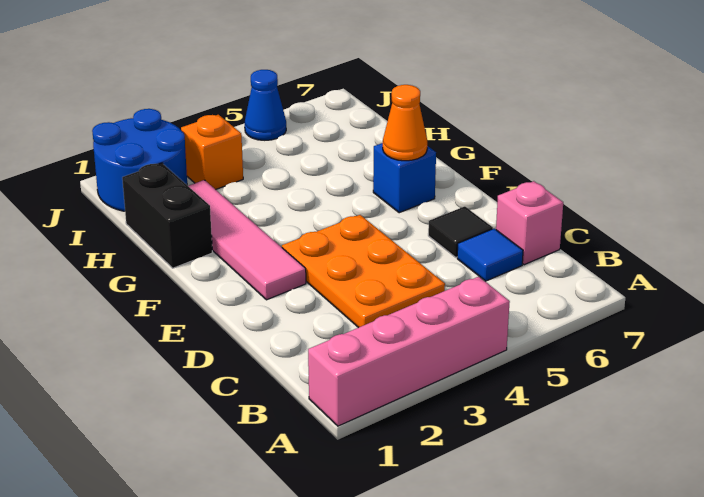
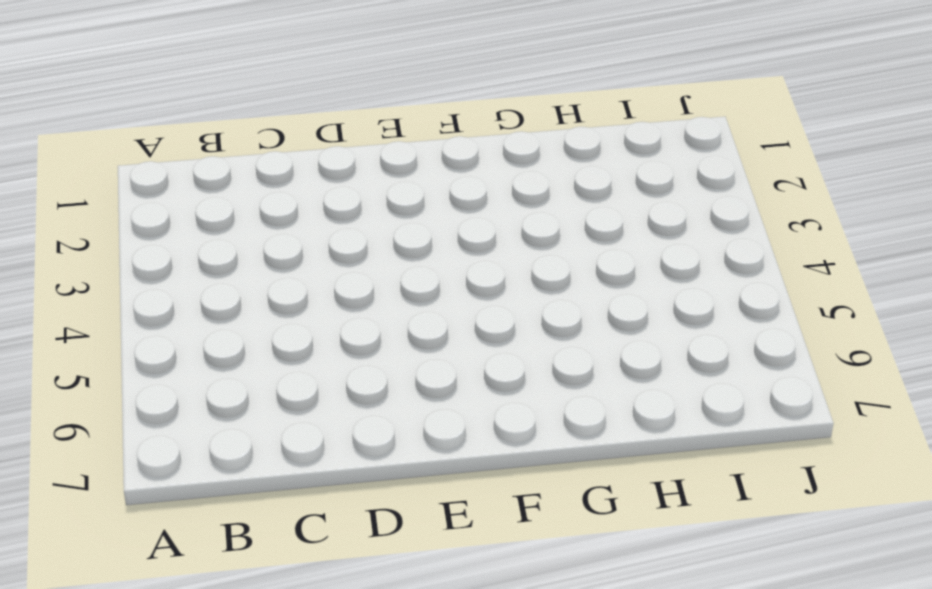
none -> pink brick A1:A4 level 1
none -> orange plate C3:E4 level 1
none -> blue tile C6 level 1

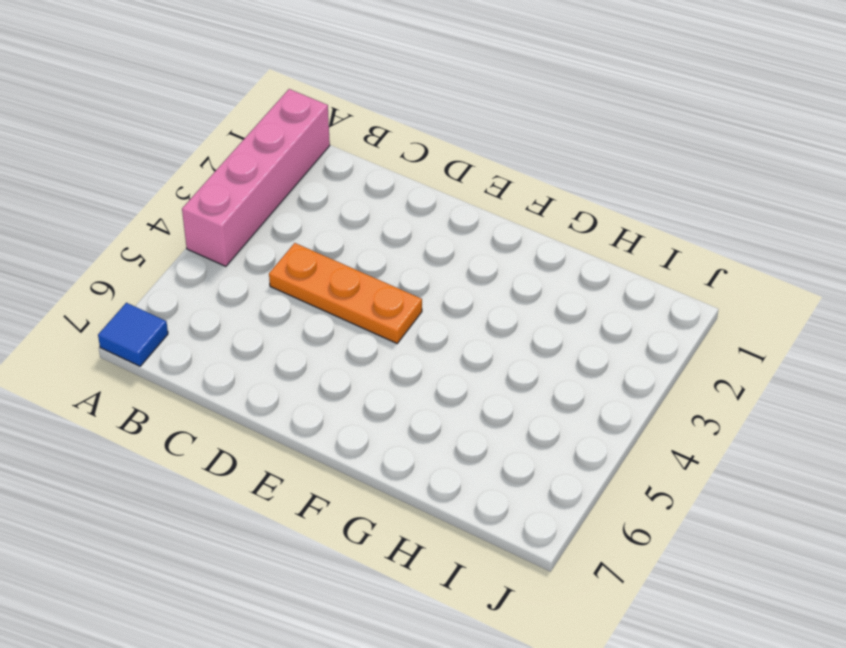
blue tile A7 level 1 -> blue tile C6 level 1
orange plate C4:E4 level 1 -> orange plate C3:E4 level 1
none -> pink brick C7 level 1
none -> black tile D6 level 1
none -> pink tile E2:H2 level 1

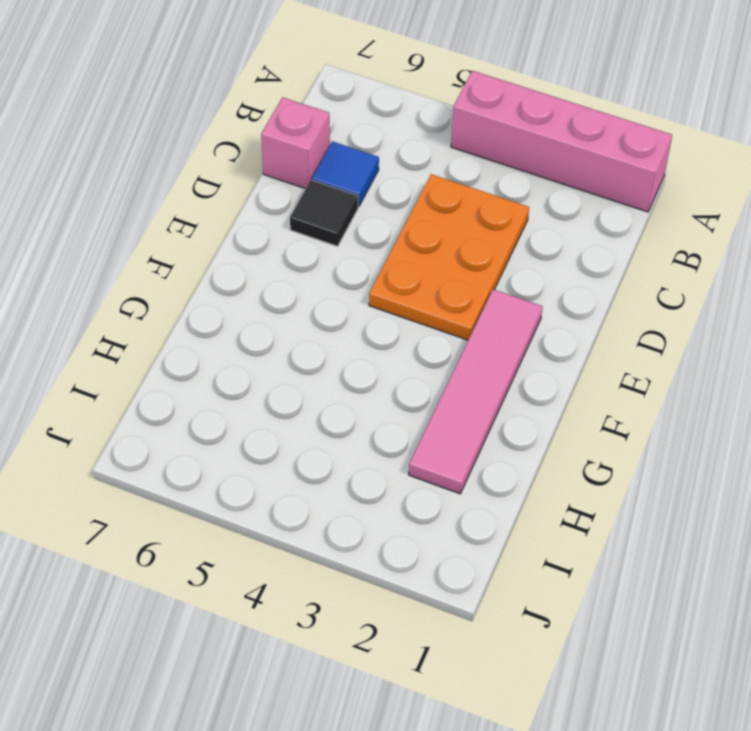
none -> blue brick F6 level 1
none -> black brick G1:H1 level 1
none -> blue round brick I1:J2 level 1

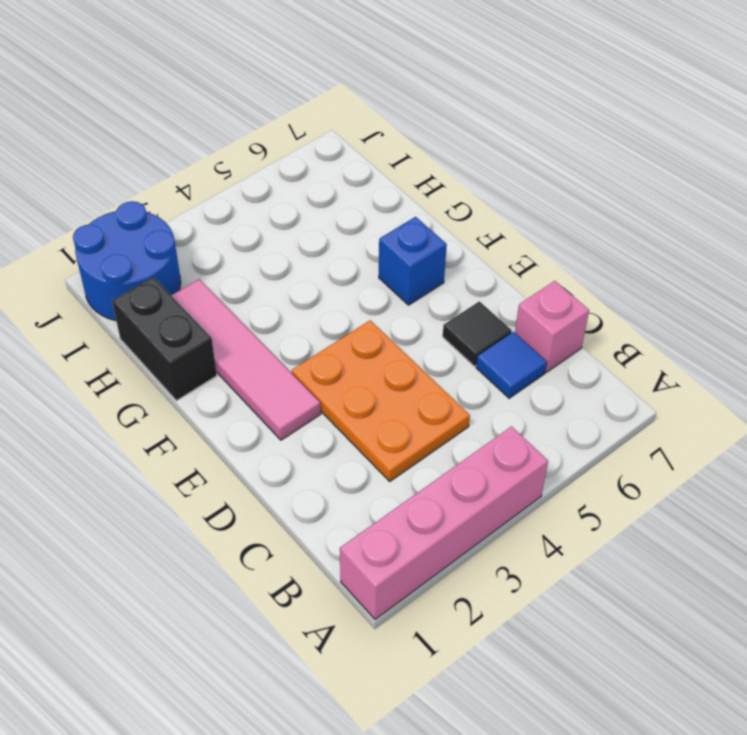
none -> orange brick I3 level 1
none -> blue cone J5 level 1
none -> orange cone F6 level 2

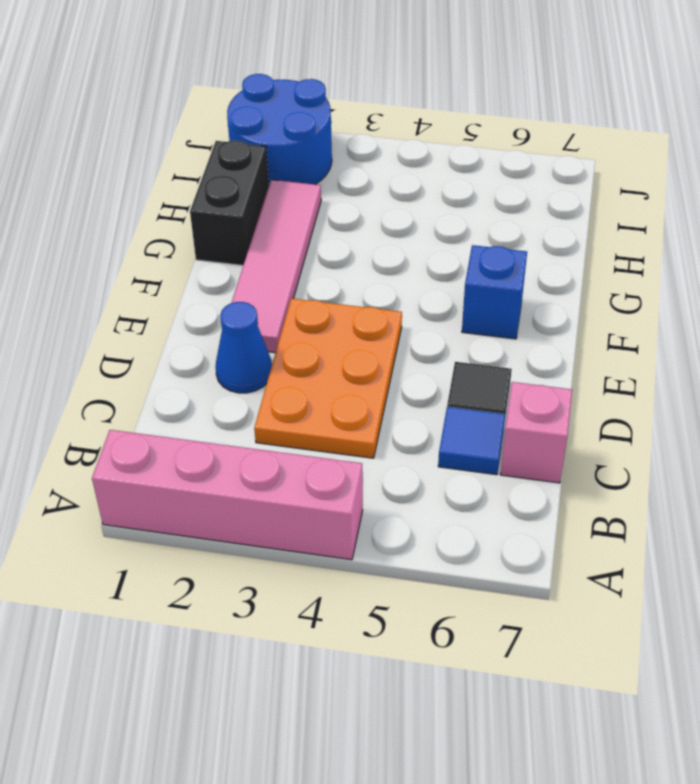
blue cone D2 level 1 -> blue cone J5 level 1
none -> orange brick I3 level 1
none -> orange cone F6 level 2

